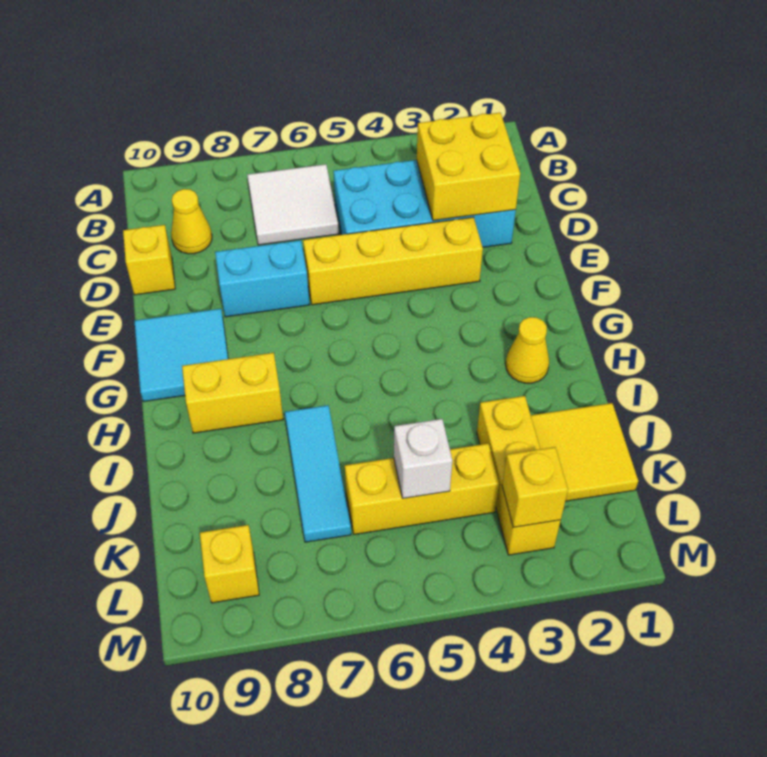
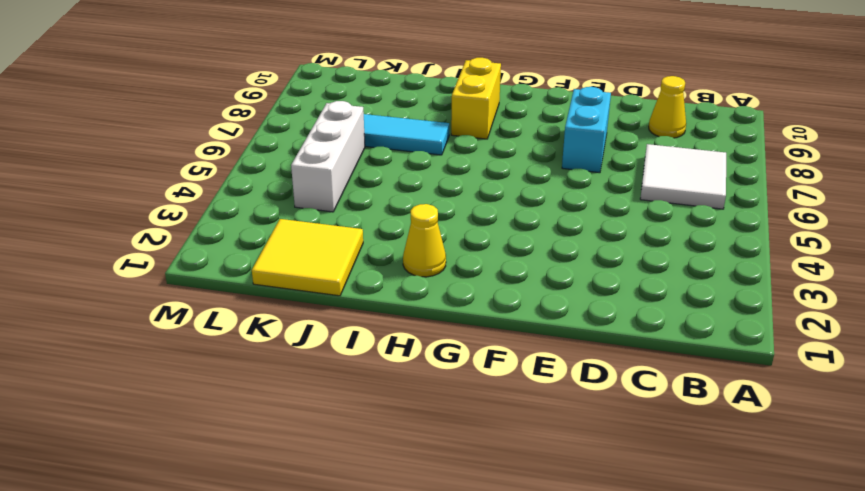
white brick K4:K6 level 1 -> yellow brick K4:K6 level 1
none -> cyan brick C2:D5 level 1
none -> yellow brick D10 level 1
none -> yellow brick E3:E6 level 1

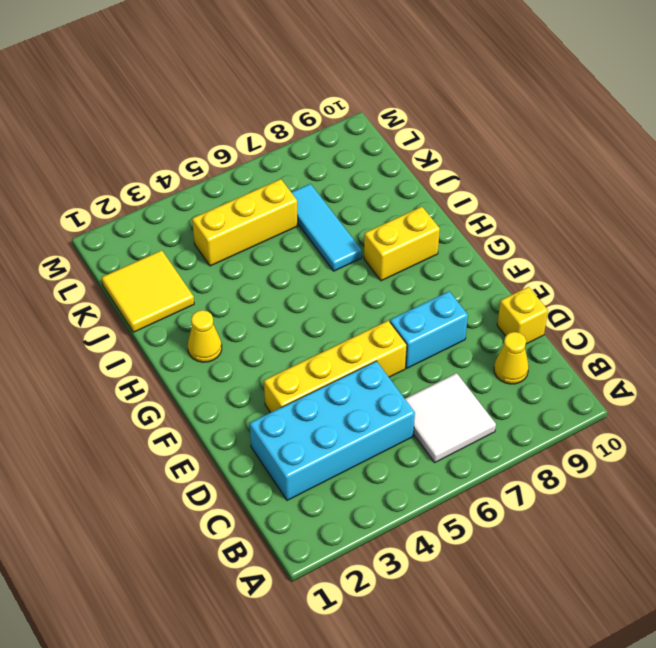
none -> cyan tile F9:G10 level 1
none -> yellow brick J3:L3 level 1
none -> yellow brick L9 level 1

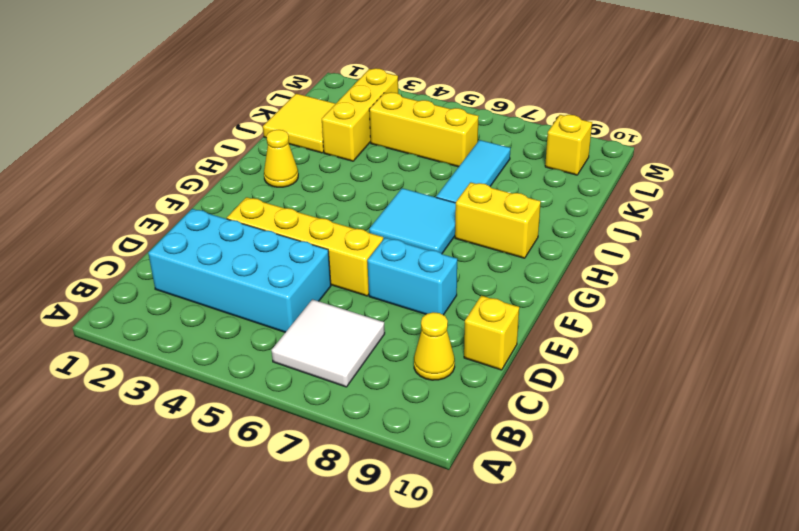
cyan tile G6:H7 level 1 -> cyan tile F9:G10 level 1
none -> yellow brick C2:D3 level 2
none -> white brick K5 level 2
none -> yellow brick L3 level 2

